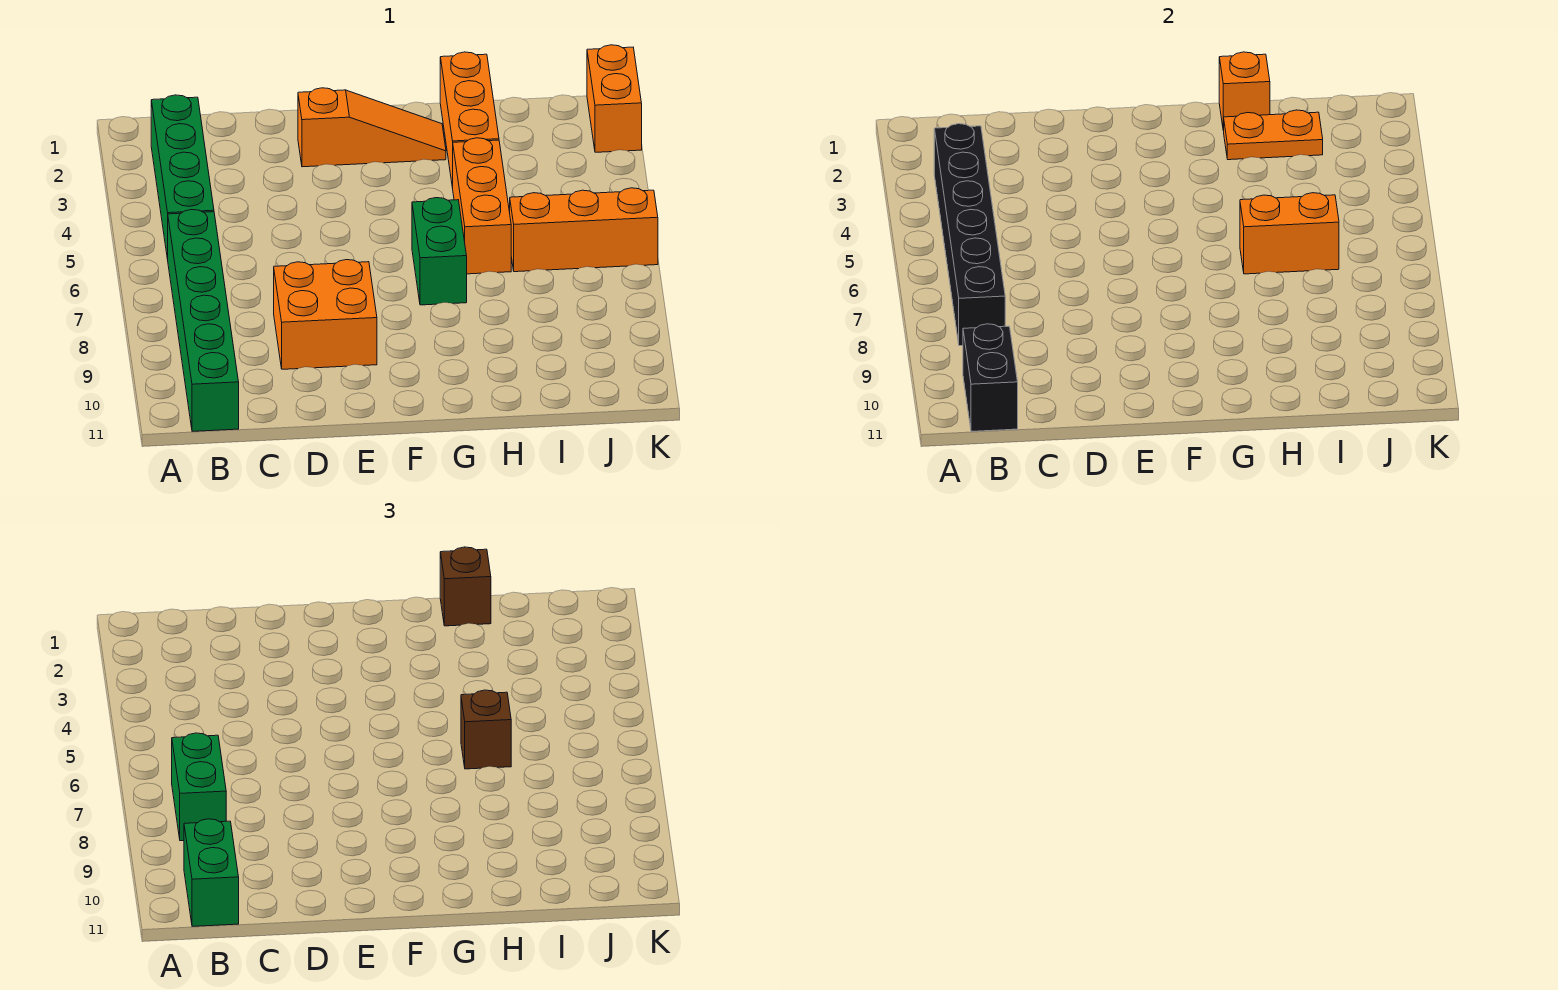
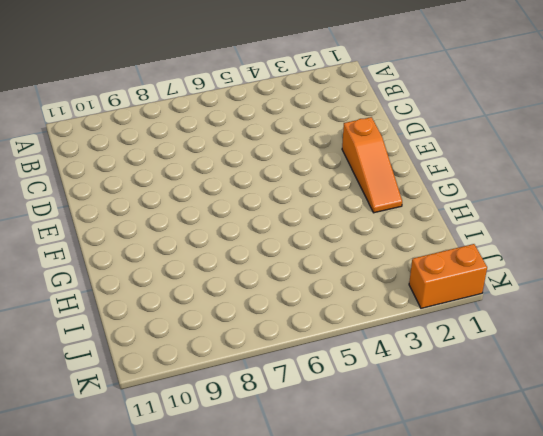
none -> green brick B2:B5 level 1
none -> green brick B6:B11 level 1
none -> orange brick D8:E9 level 1

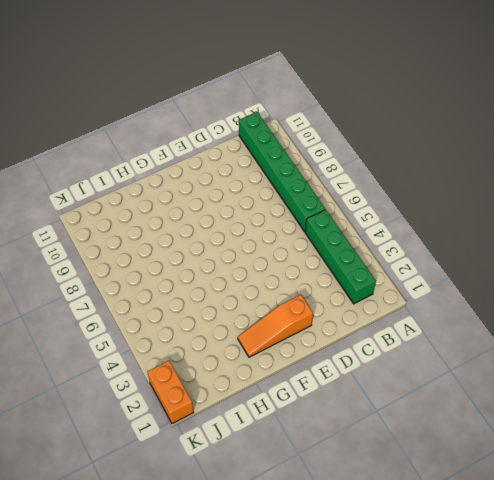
none -> orange brick D8:E9 level 1
none -> green brick G6:G7 level 1
none -> orange brick H1:H3 level 1

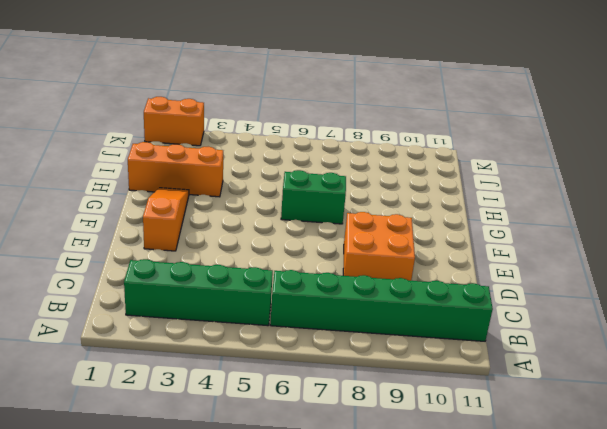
none -> orange brick H4:H6 level 1
none -> orange brick I6:K6 level 1
none -> black brick B3:B8 level 2

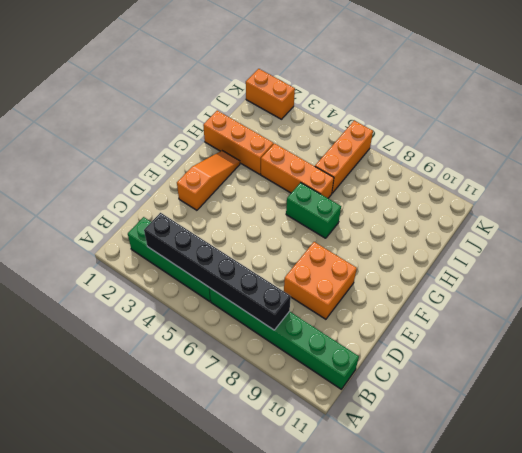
none -> black brick B10:B11 level 2
none -> orange brick H1 level 2
none -> orange plate H2:I2 level 2

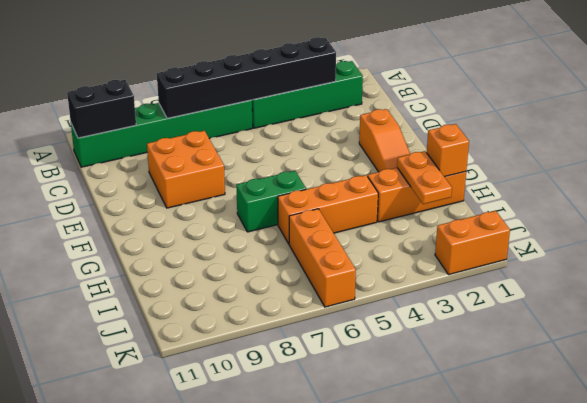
none -> orange brick H6:I6 level 2
none -> green brick B7:B8 level 3
none -> green brick B10:B11 level 3

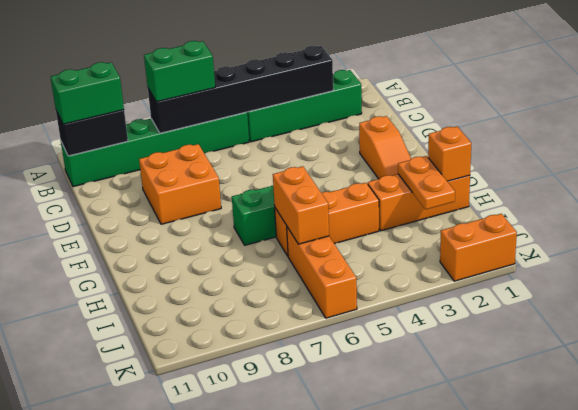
none -> brown brick H1 level 3
none -> brown brick H6 level 3

